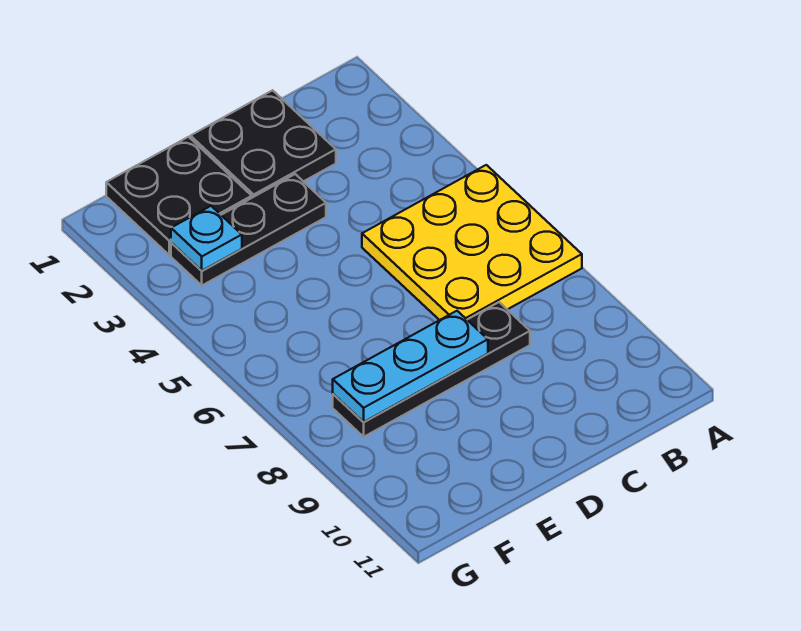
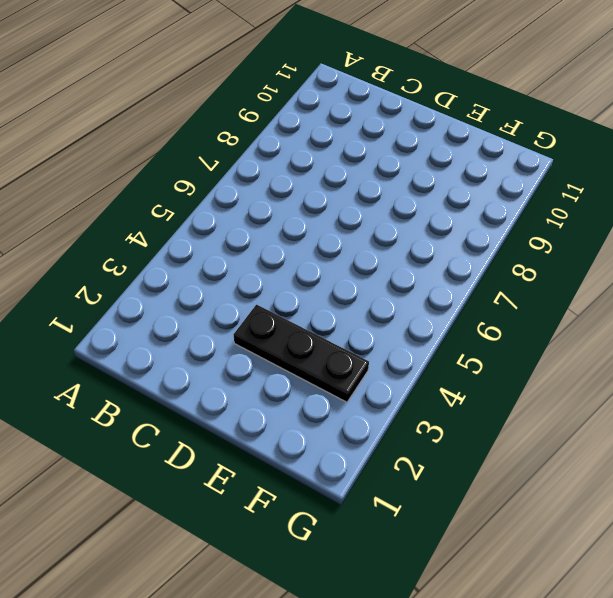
none -> yellow plate A5:C7 level 1
none -> black plate C1:D2 level 1

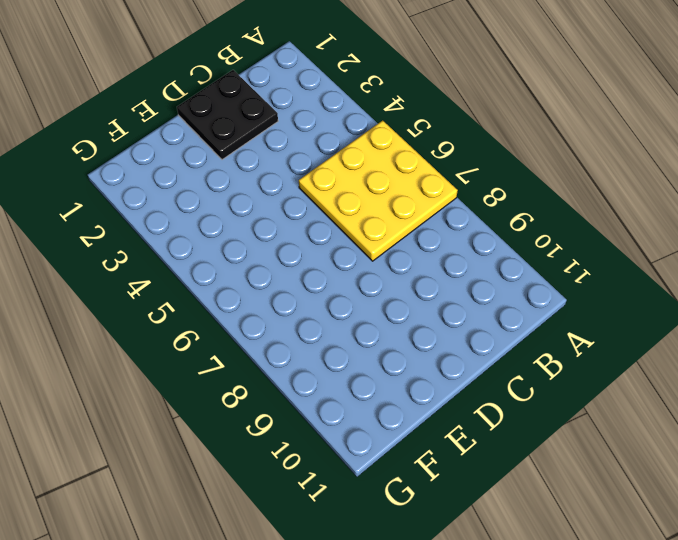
none -> black plate C8:F8 level 1
none -> black plate D3:F3 level 1

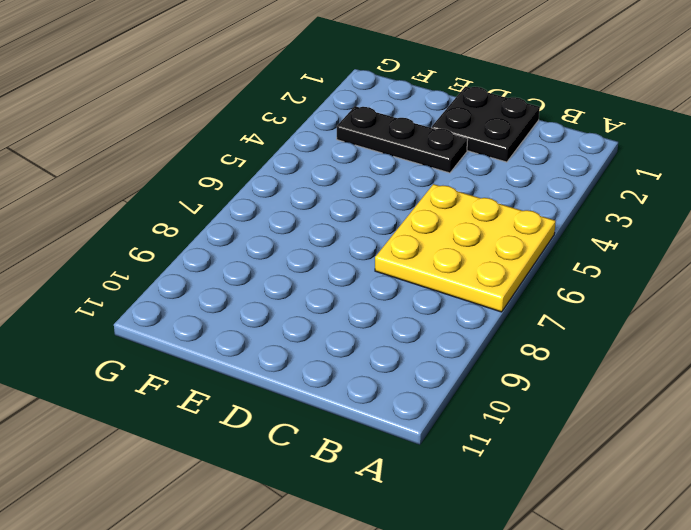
none -> black plate C8:F8 level 1
none -> black plate E1:F2 level 1

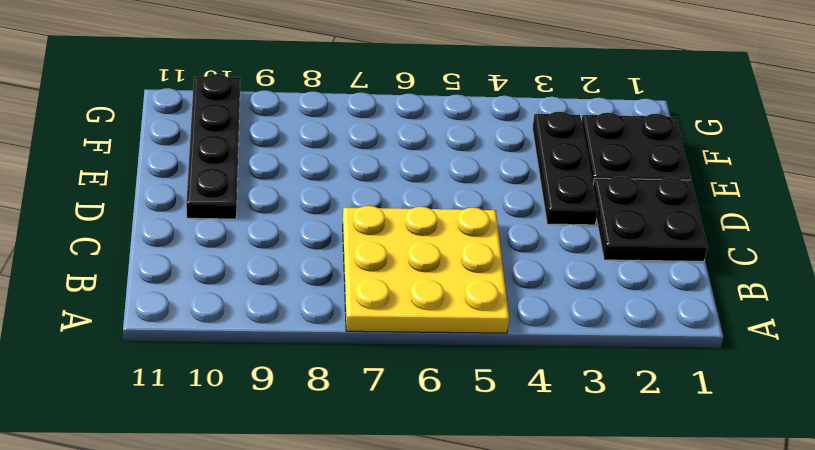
black plate D10:G10 level 1 -> black plate C8:F8 level 1
none -> cyan plate D8:F8 level 2
none -> cyan plate F3 level 2

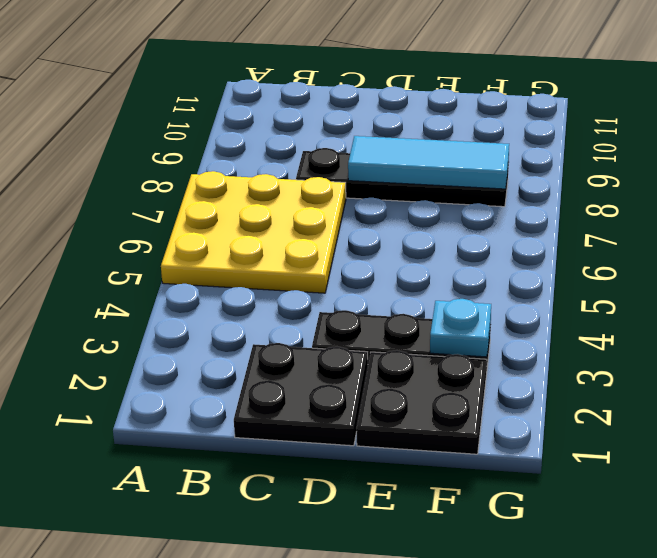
cyan tile D8:F8 level 2 -> cyan plate D8:F8 level 2

